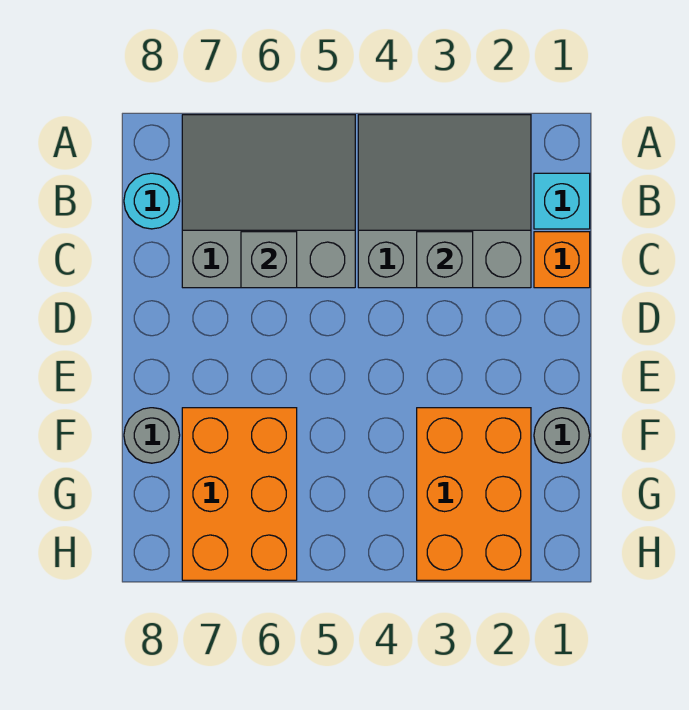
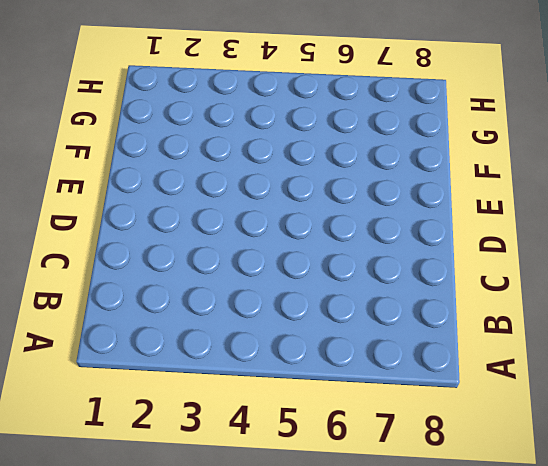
none -> grey slope A2:C4 level 1 top C
none -> grey slope A5:C7 level 1 top C

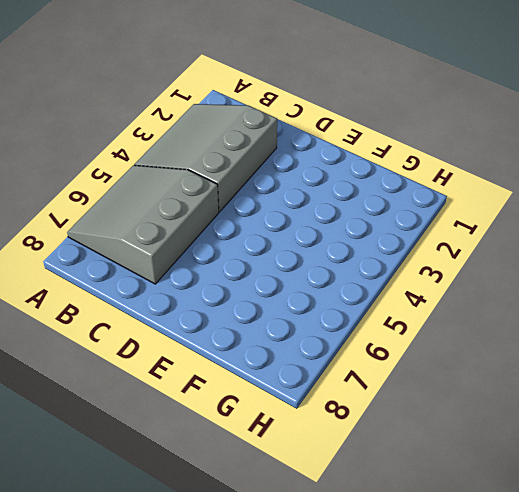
none -> cyan brick B1 level 1
none -> cyan round brick B8 level 1

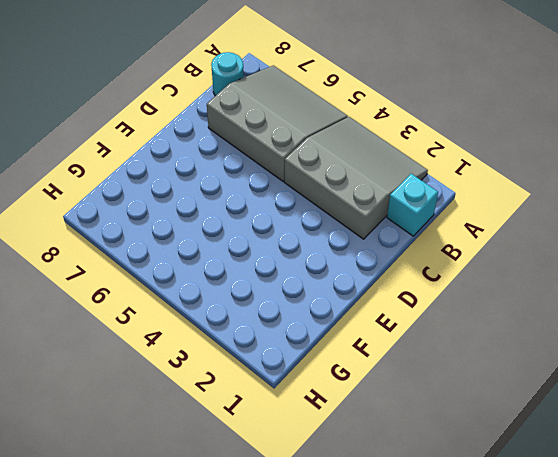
none -> orange brick C1 level 1
none -> grey round brick F1 level 1

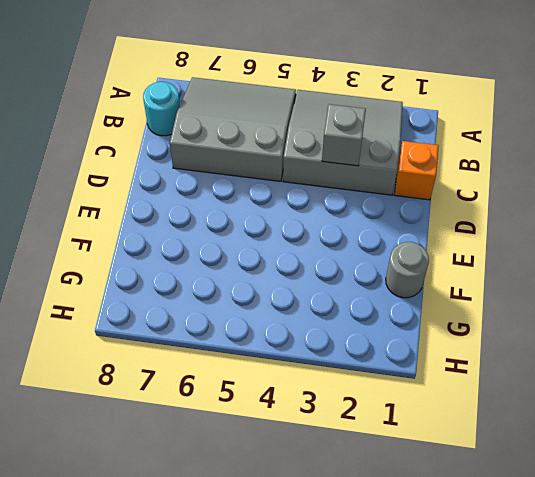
none -> cyan brick B1 level 1
none -> orange brick F2:H3 level 1

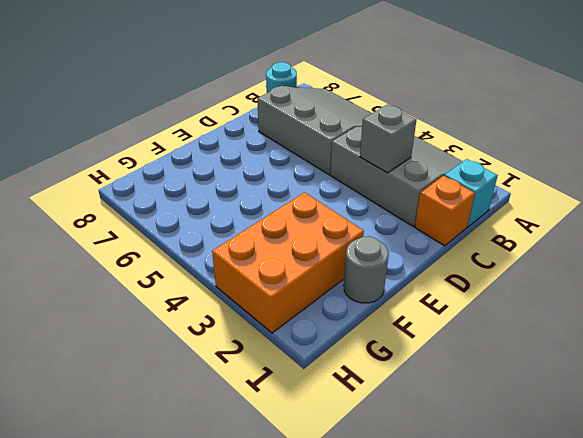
none -> orange brick F6:H7 level 1
none -> grey round brick F8 level 1

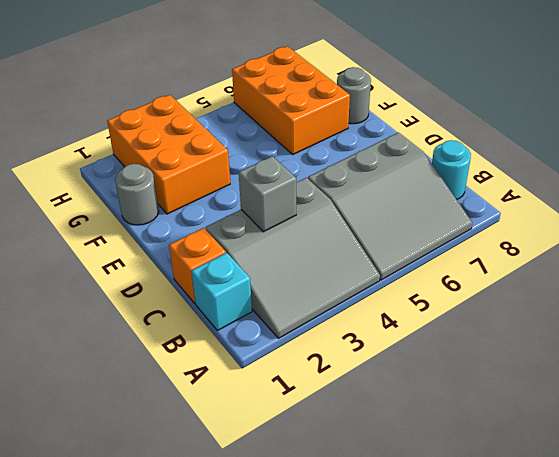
none -> grey brick C6 level 2

